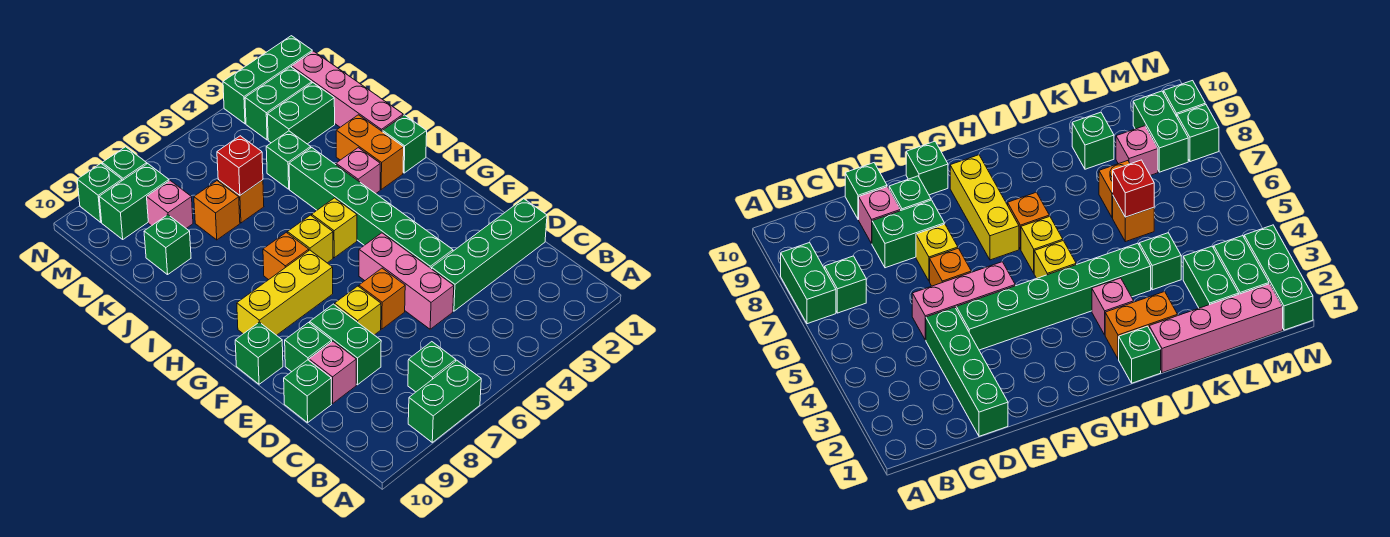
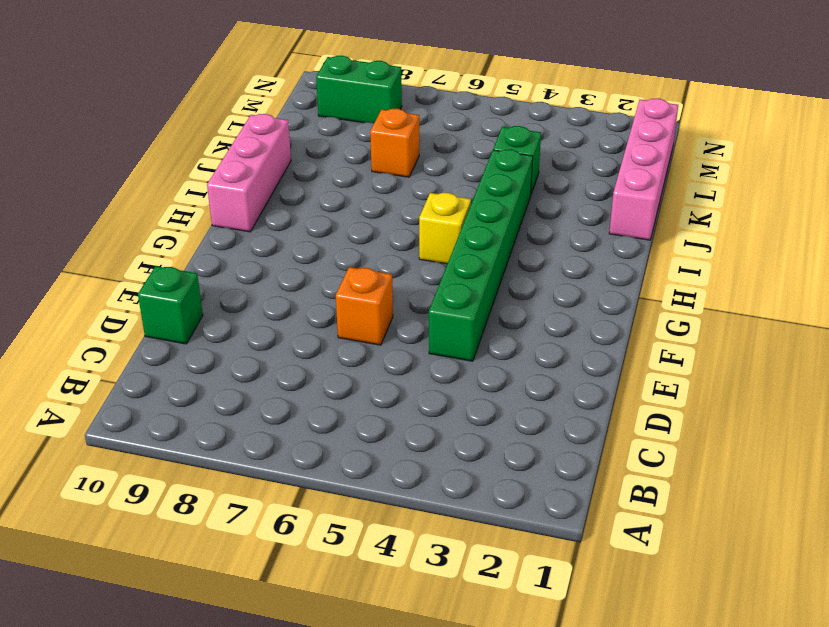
pink brick H10:J10 level 1 -> pink brick D5:F5 level 1
none -> green brick A7:A8 level 1
none -> green brick B7 level 1
none -> green brick D1:D4 level 1
none -> green brick D8:E8 level 1

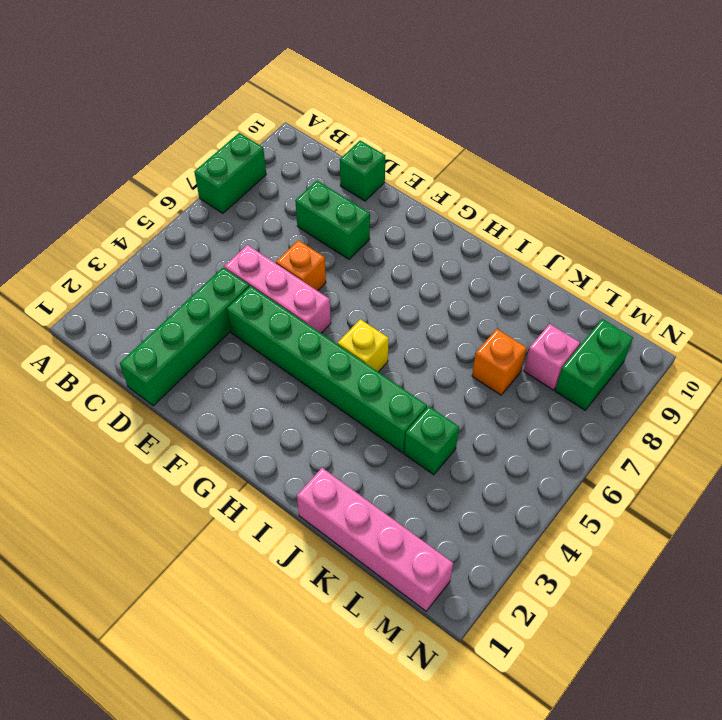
none -> green brick B7 level 1
none -> pink brick D9 level 1
none -> yellow brick E7 level 1
none -> green brick E9 level 1

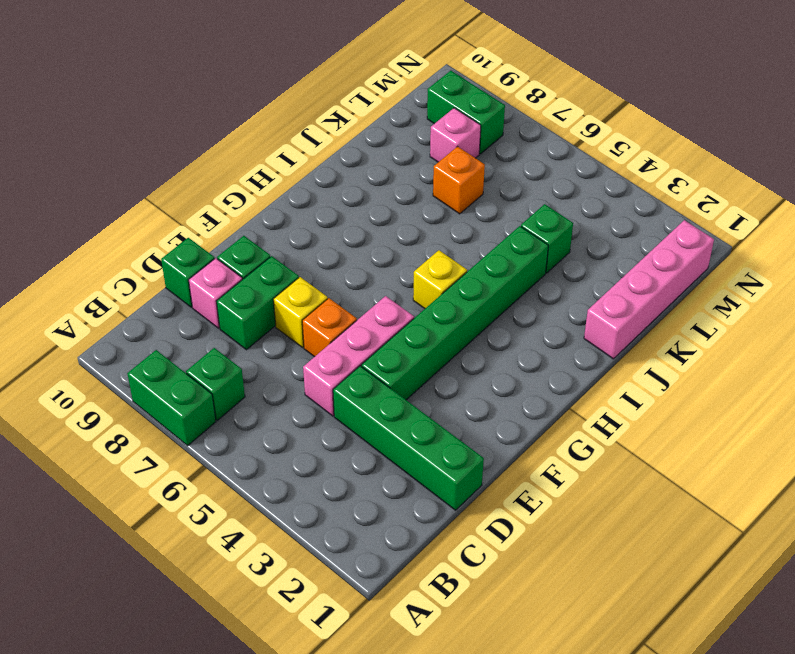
none -> green brick F10 level 1
none -> yellow brick G7:G9 level 1
none -> yellow brick H6 level 1
none -> orange brick H7 level 1

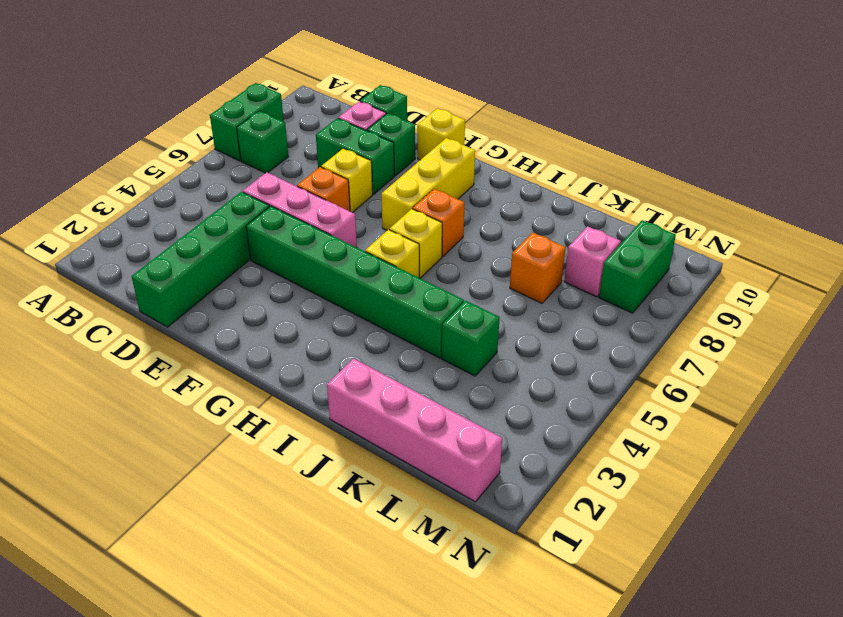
yellow brick F10 level 1 -> green brick F10 level 1
none -> green brick I1 level 1
none -> orange brick I2:J2 level 1
none -> pink brick I3 level 1
none -> orange brick K6 level 1

